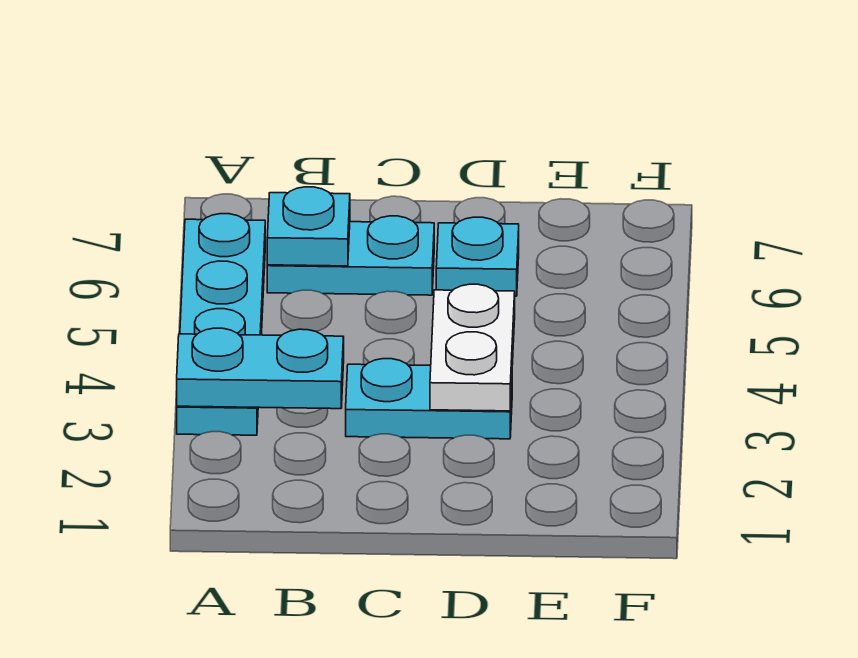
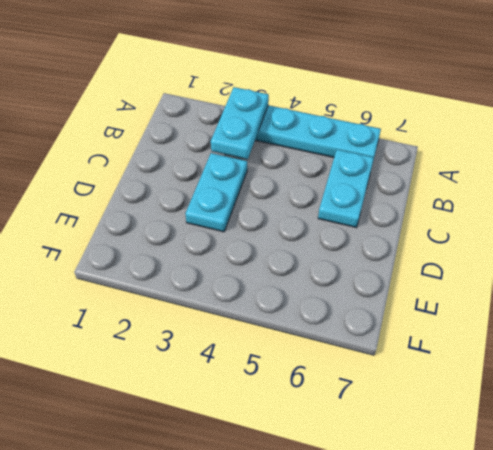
none -> cyan plate D6 level 1
none -> cyan plate B6 level 2

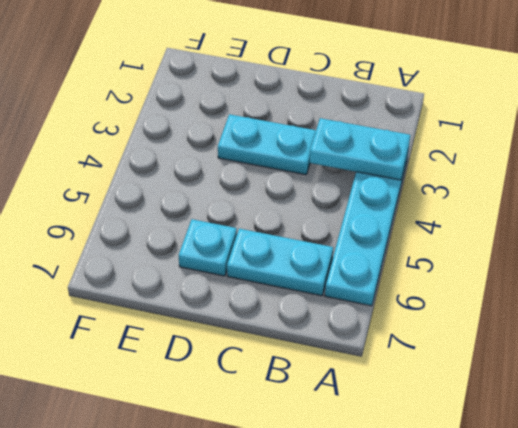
none -> cyan plate B6 level 2
none -> white plate D3:D4 level 2

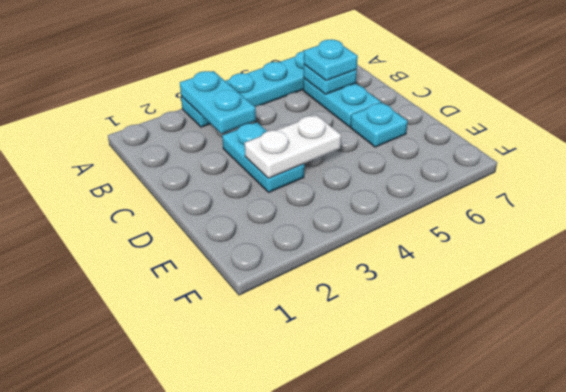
cyan plate B6 level 3 -> none

